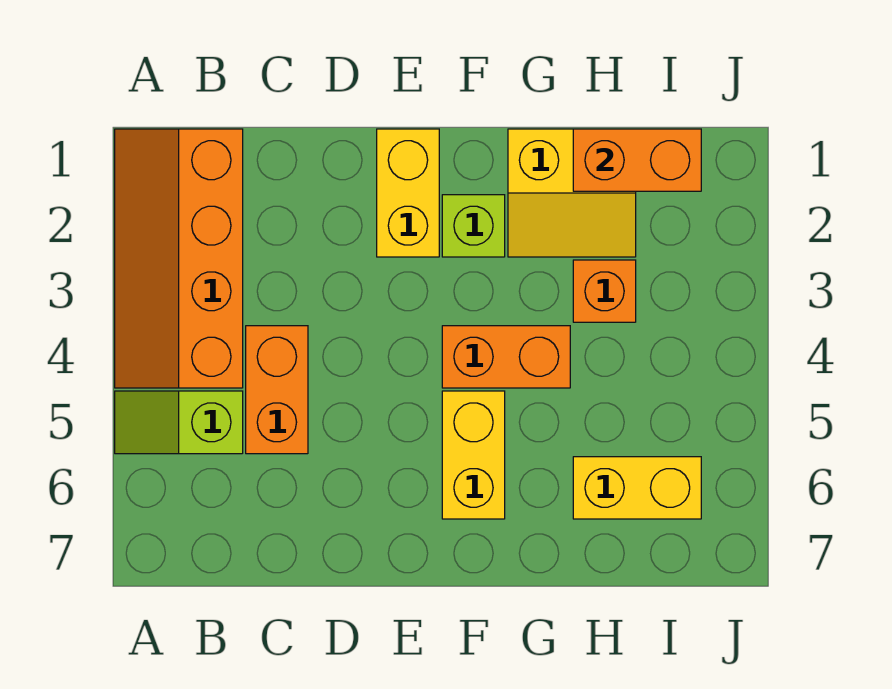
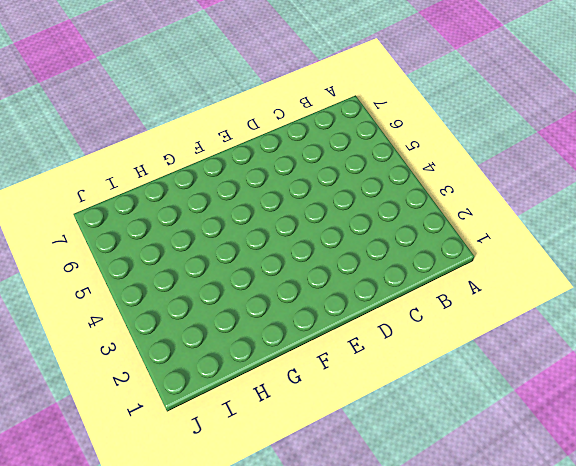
none -> orange slope A1:B4 level 1 top B
none -> lime slope A5:B5 level 1 top B

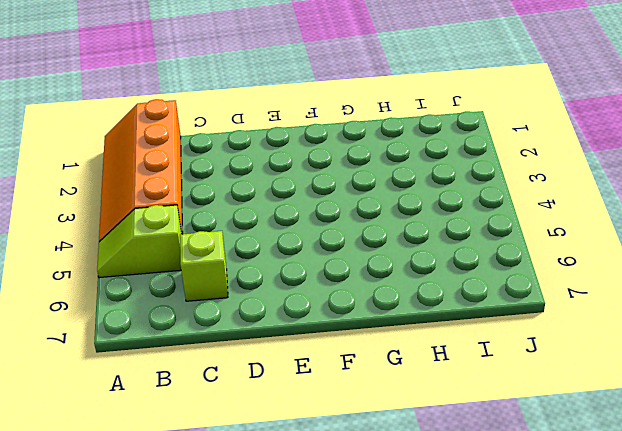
lime brick C6 level 1 -> lime brick F2 level 1
none -> orange brick C4:C5 level 1
none -> yellow brick E1:E2 level 1

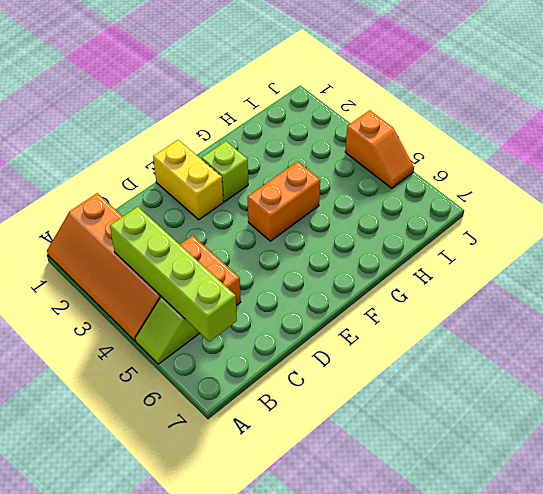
lime brick B3:B6 level 2 -> none
orange slope J4:J5 level 1 top 4 -> none
none -> yellow brick F5:F6 level 1
none -> yellow slope G1:H2 level 1 top 1

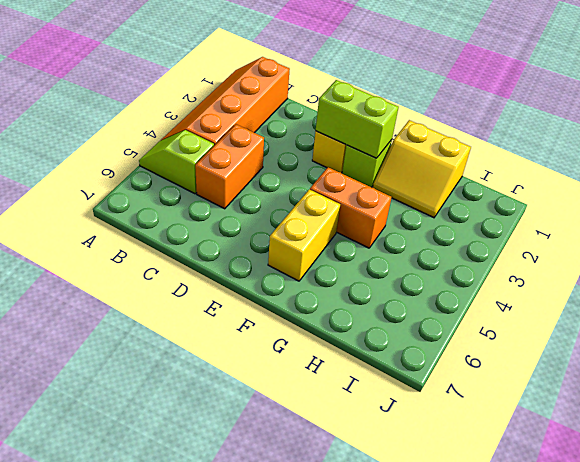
lime brick E2:F2 level 2 -> none
none -> orange brick H3 level 1
none -> yellow brick H6:I6 level 1

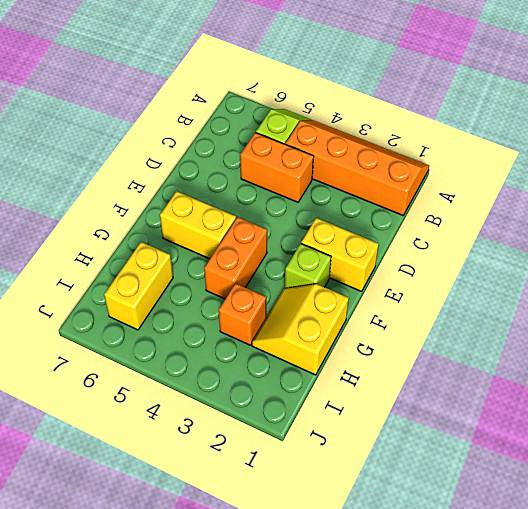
none -> orange brick H1:I1 level 2

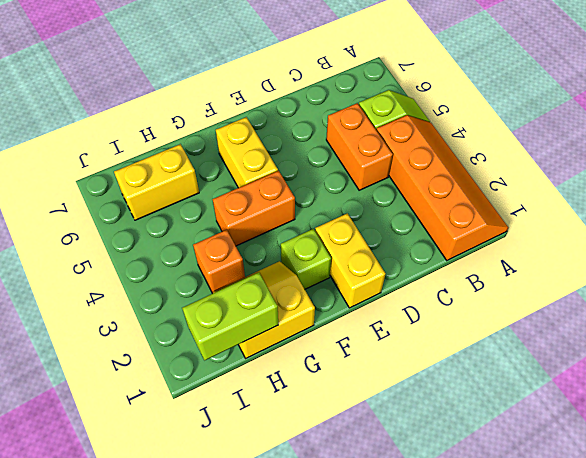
lime brick H1:I1 level 2 -> orange brick H1:I1 level 2

